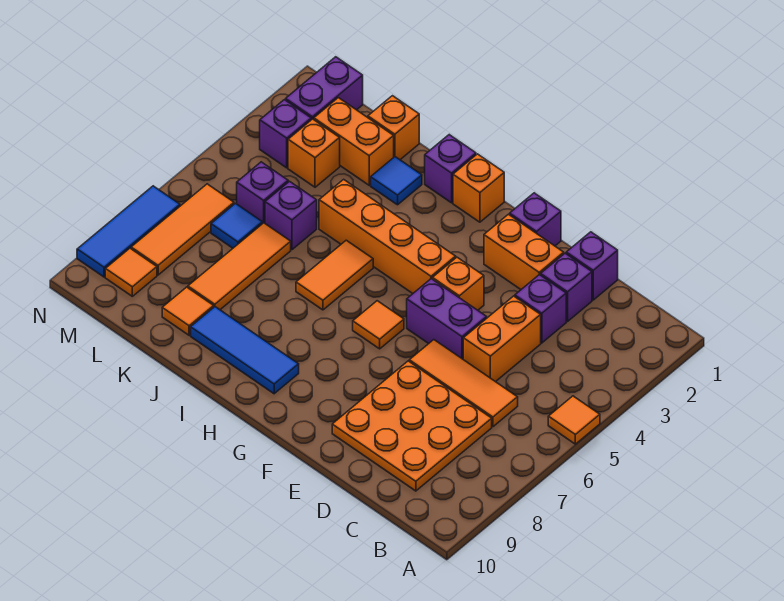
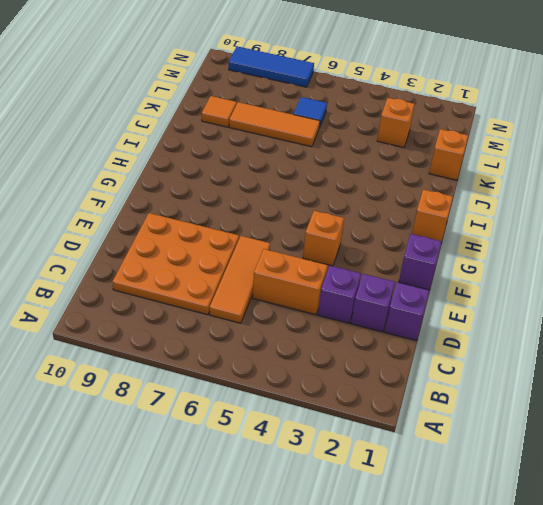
none -> orange tile A5 level 1
none -> orange brick E2:F2 level 1
none -> purple brick E5:F5 level 1
none -> orange brick G4:J4 level 1

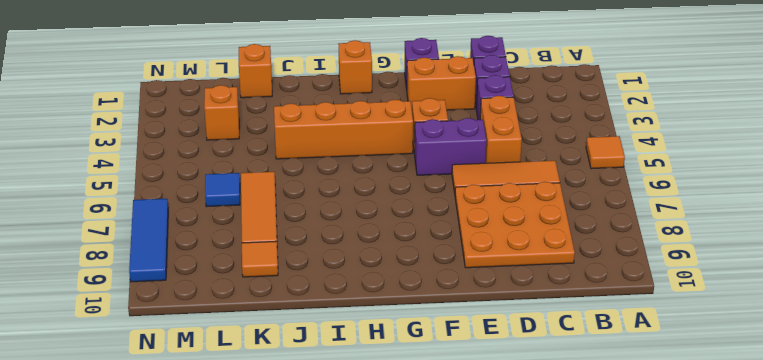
none -> orange tile G6 level 1
none -> blue tile H9:J9 level 1
none -> purple brick I1 level 1
none -> orange tile I5:I6 level 1

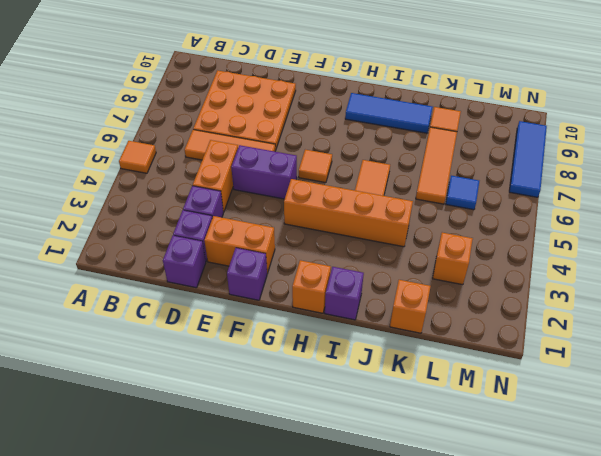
none -> orange brick F4 level 1
none -> blue tile J2 level 1
none -> orange brick K2:L2 level 1
none -> purple brick K5 level 1

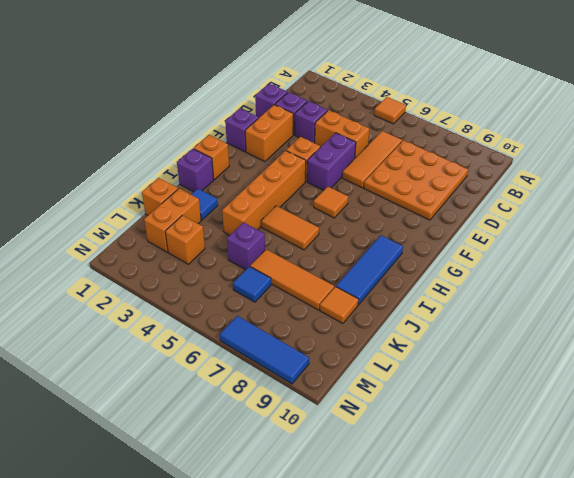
none -> purple brick L5 level 1
none -> purple brick M1:M2 level 1
none -> purple brick M3 level 1
none -> orange tile M6:M8 level 1

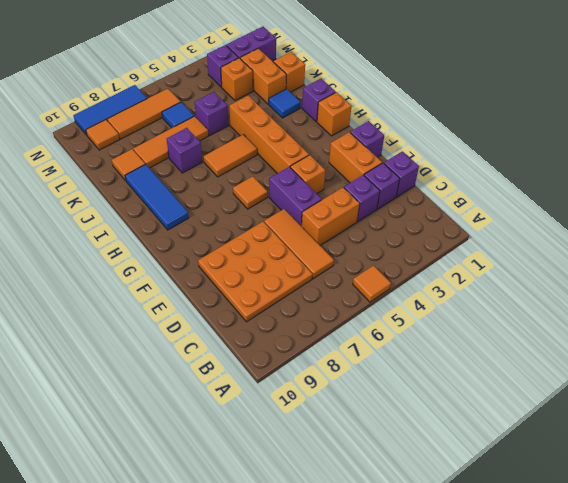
purple brick J7 level 1 -> purple brick L5 level 1

